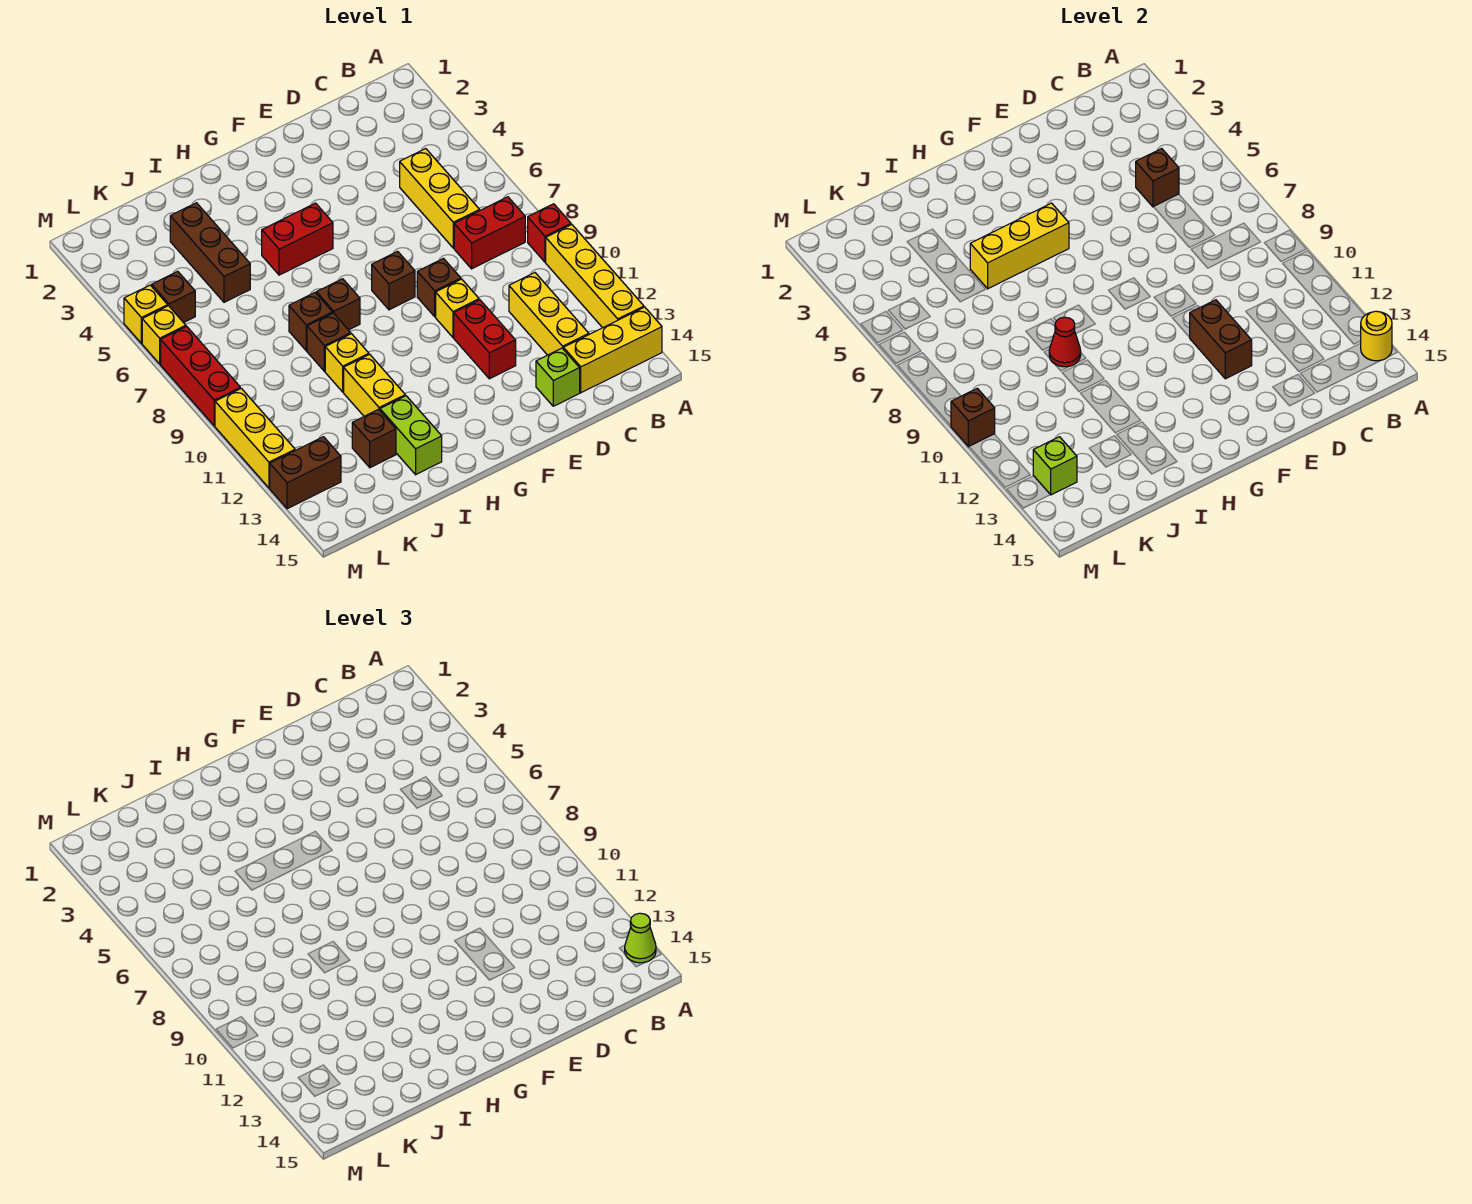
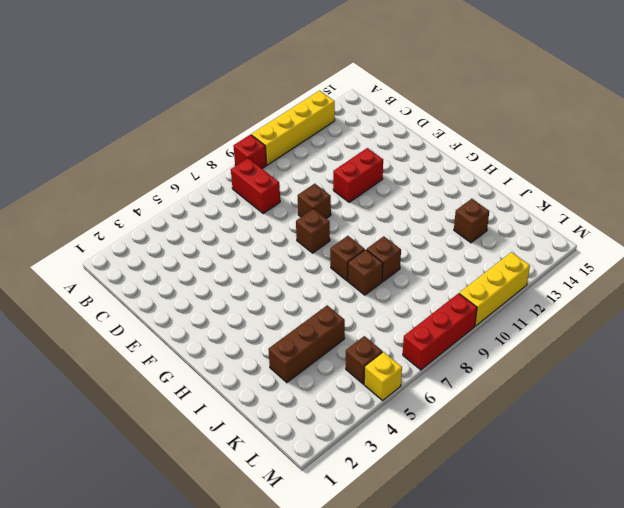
none -> yellow brick A14:C14 level 1
none -> yellow brick C5:C7 level 1
none -> yellow brick C11:C13 level 1
none -> lime brick D14 level 1

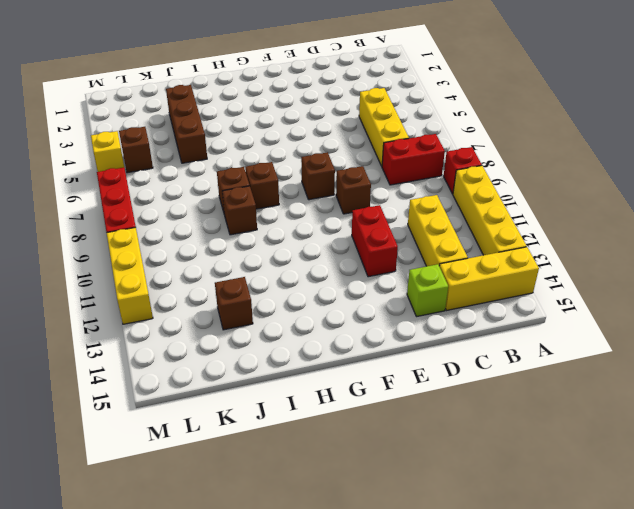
none -> yellow brick E10 level 1
none -> red brick G5:H5 level 1
none -> yellow brick I10 level 1
none -> yellow brick I11:I12 level 1

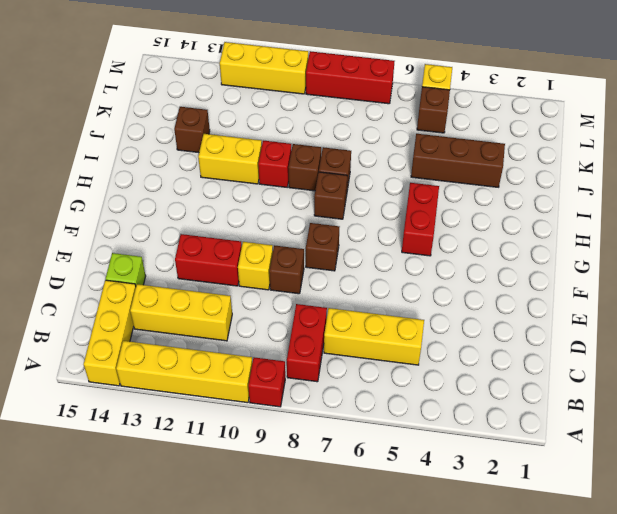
red brick I10 level 1 -> yellow brick I10 level 1
none -> lime brick I13:I14 level 1
none -> brown brick L13:M13 level 1
none -> yellow brick M6 level 1
none -> yellow round brick A14 level 2

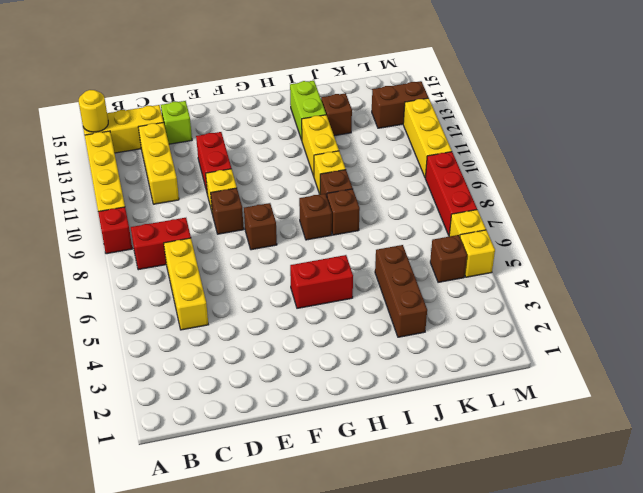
none -> brown brick C5 level 2
none -> brown brick E11:E12 level 2
none -> yellow brick G5:I5 level 2
none -> red cone I9 level 2

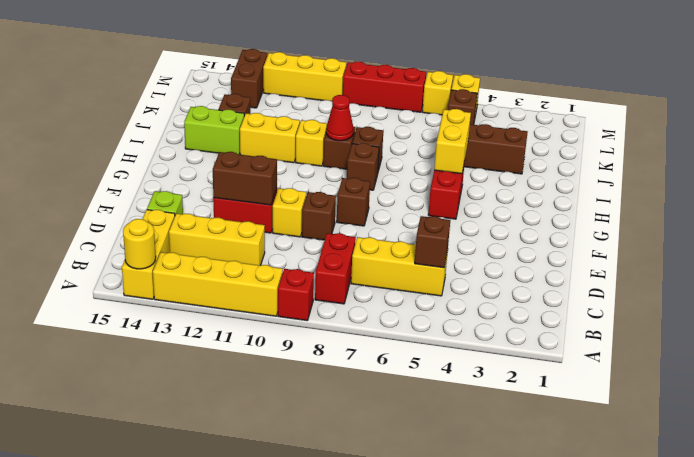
yellow brick H5:I5 level 2 -> yellow brick G5:I5 level 2
none -> lime brick L13 level 2
none -> brown brick M10 level 2
none -> lime cone A14 level 3

